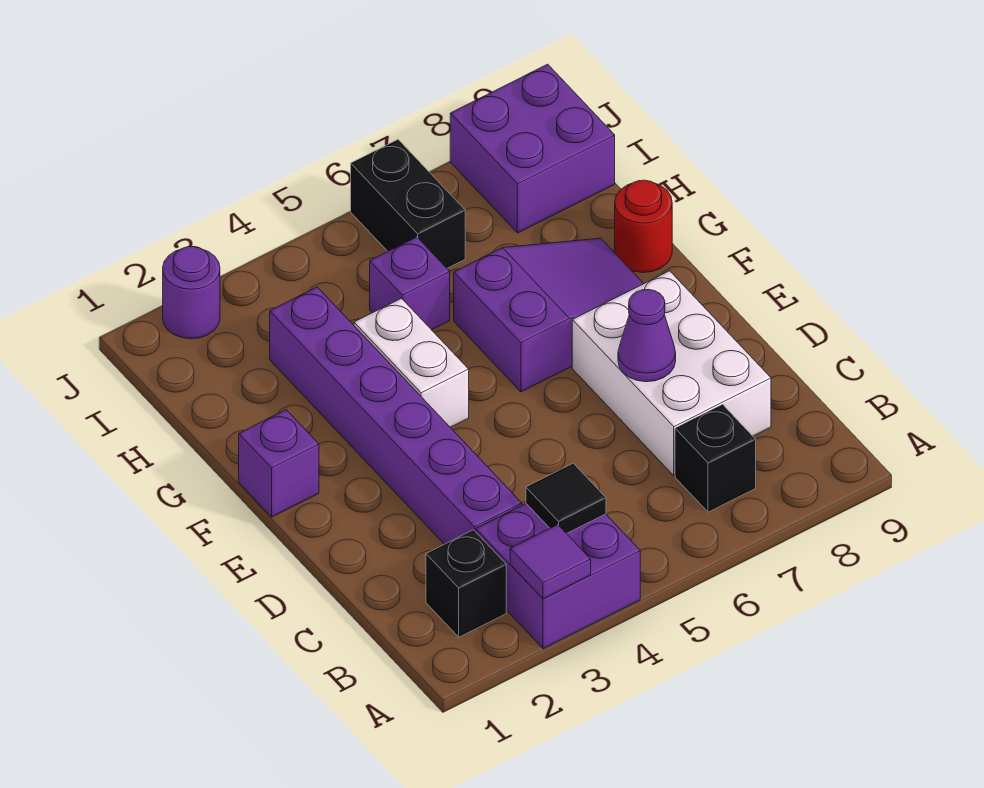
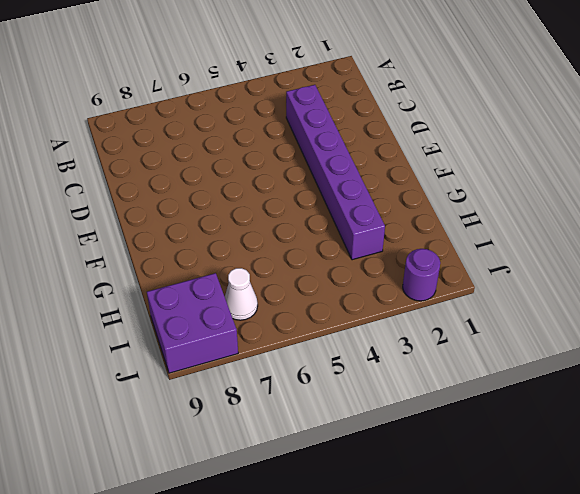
white cone I7 level 1 -> none
none -> purple brick A3:B4 level 1
none -> black brick B2 level 1
none -> black brick B7 level 1

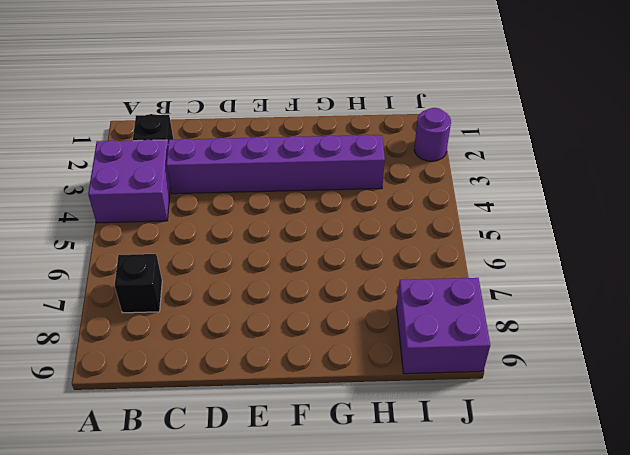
none -> white brick C7:E8 level 1
none -> purple brick F1 level 1
none -> white brick F4:G4 level 1

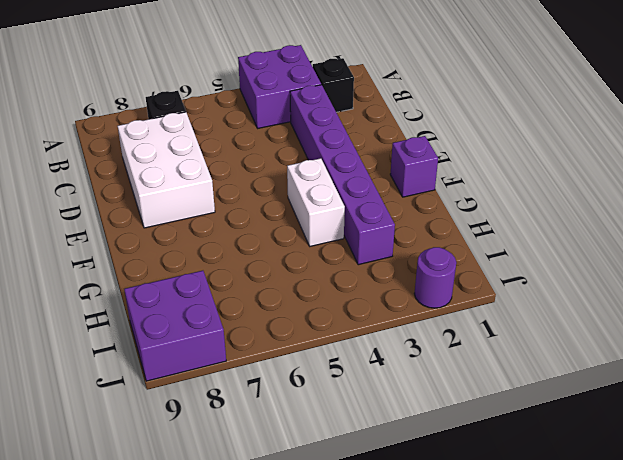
none -> purple slope F6:G8 level 1 top 6
none -> red round brick G9 level 1
none -> purple brick H5 level 1

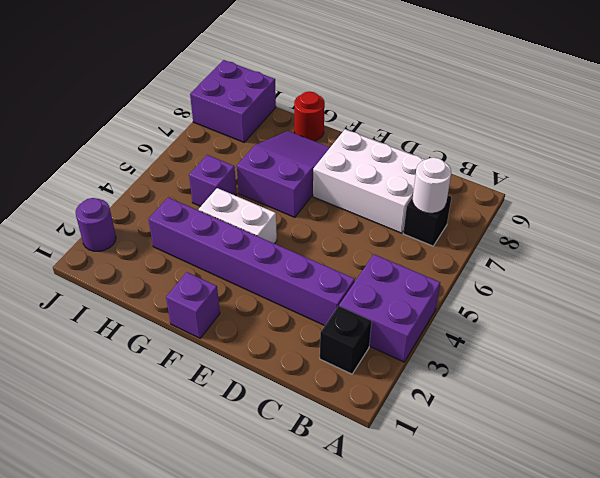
white round brick B7 level 2 -> none
none -> black brick I6:J6 level 1
none -> purple tile A3 level 2
none -> black tile B4 level 2

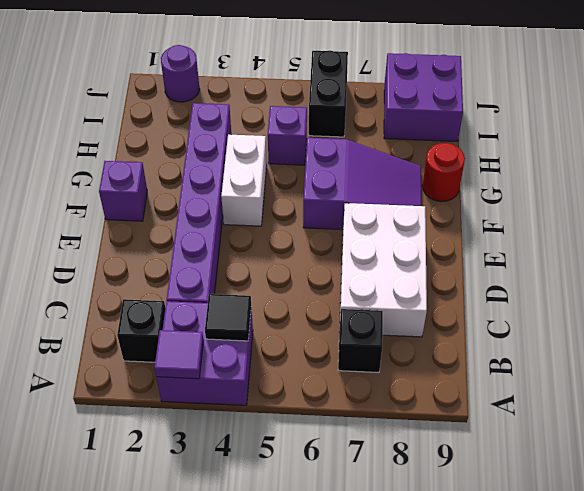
none -> purple cone D7 level 2

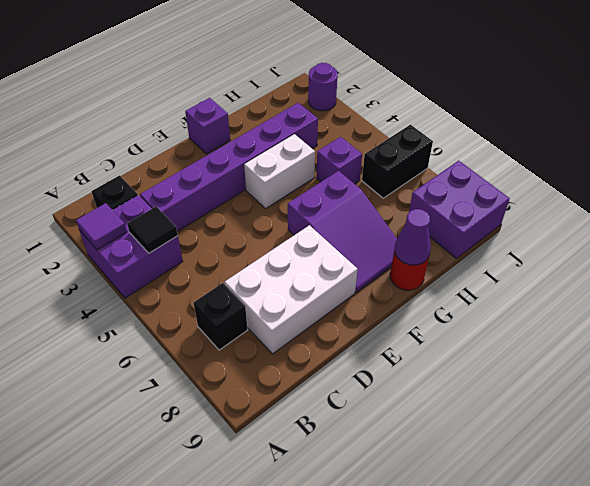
purple cone G9 level 2 -> purple cone D7 level 2

